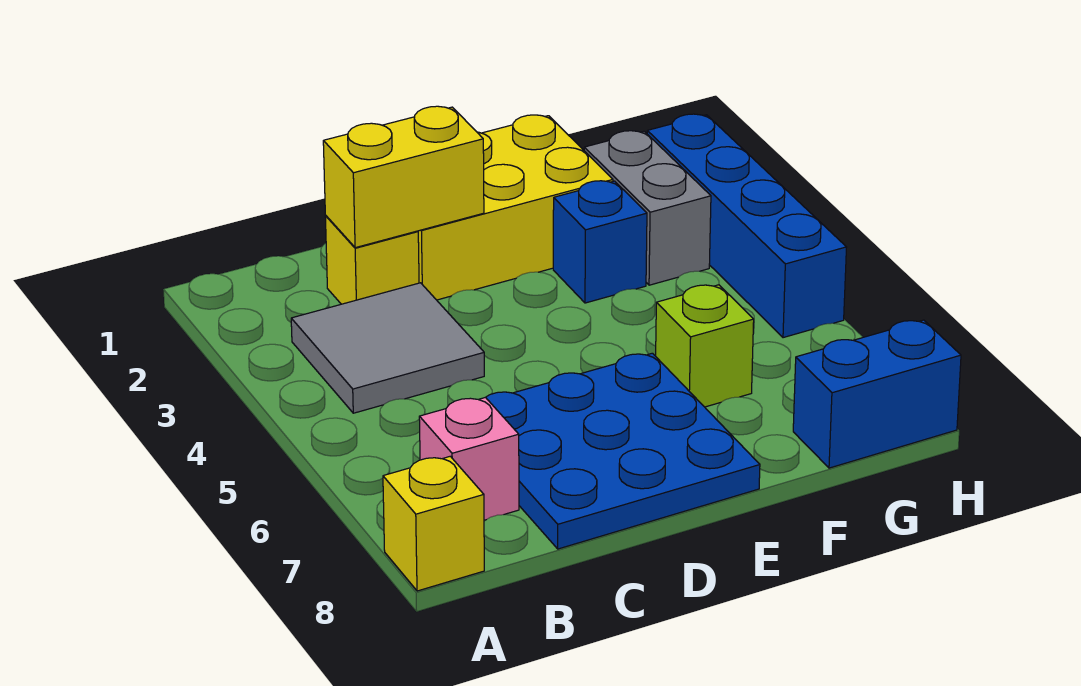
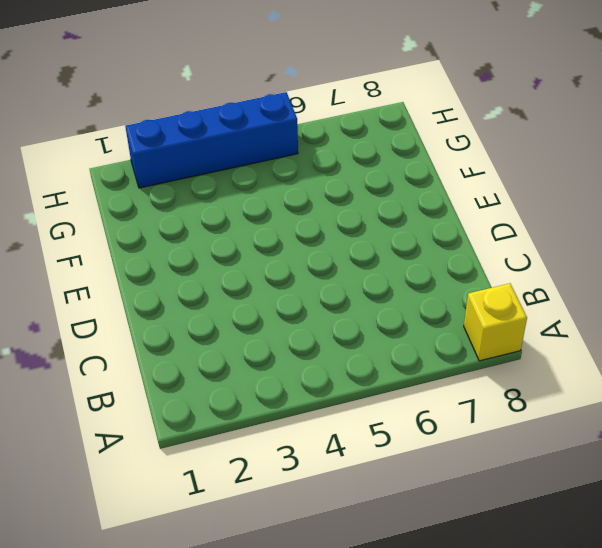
none -> grey tile B3:C4 level 1
none -> pink brick B7 level 1
none -> yellow brick C2 level 1

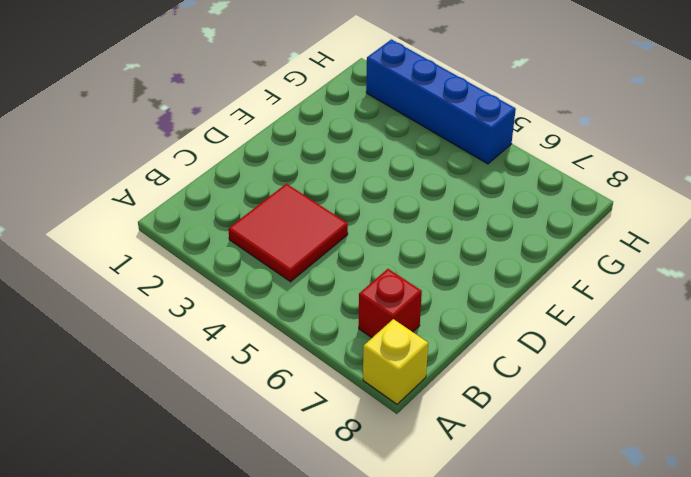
red tile B3:C4 level 1 -> grey tile B3:C4 level 1
red brick B7 level 1 -> pink brick B7 level 1
none -> yellow brick C2 level 1
none -> blue plate C6:E8 level 1
none -> yellow brick D1:F2 level 1

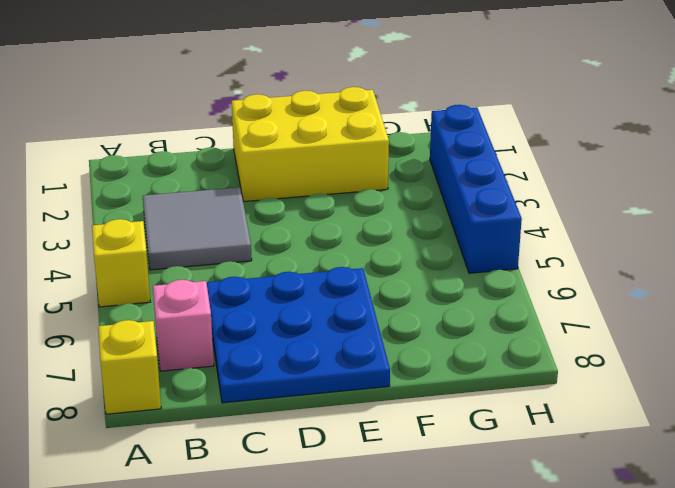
yellow brick A5 level 1 -> yellow brick C2 level 1
none -> blue brick F3 level 1
none -> lime brick F6 level 1
none -> grey brick G2:G3 level 1

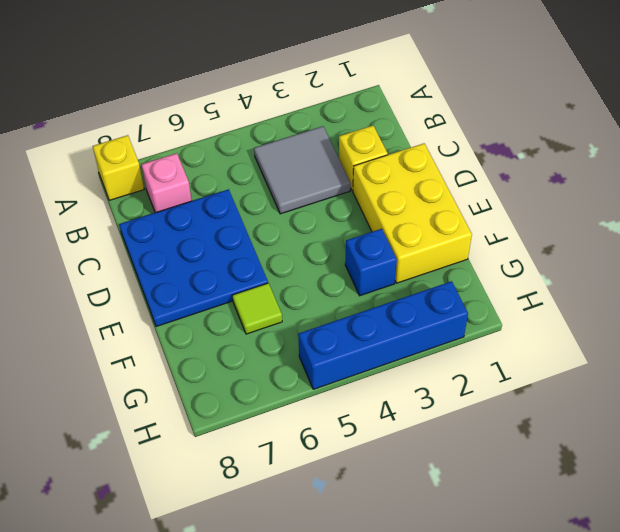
lime tile F6 level 1 -> lime brick F6 level 1
none -> grey brick G2:G3 level 1
none -> blue brick G8:H8 level 1
none -> yellow brick C2:D2 level 2

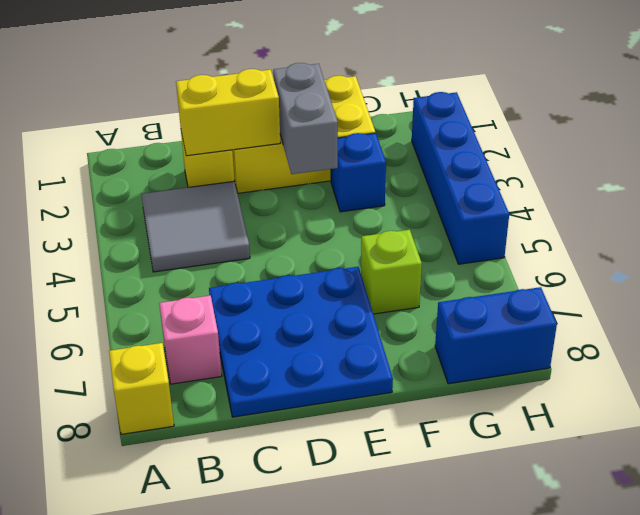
grey brick E2:E3 level 2 -> grey brick G2:G3 level 1

